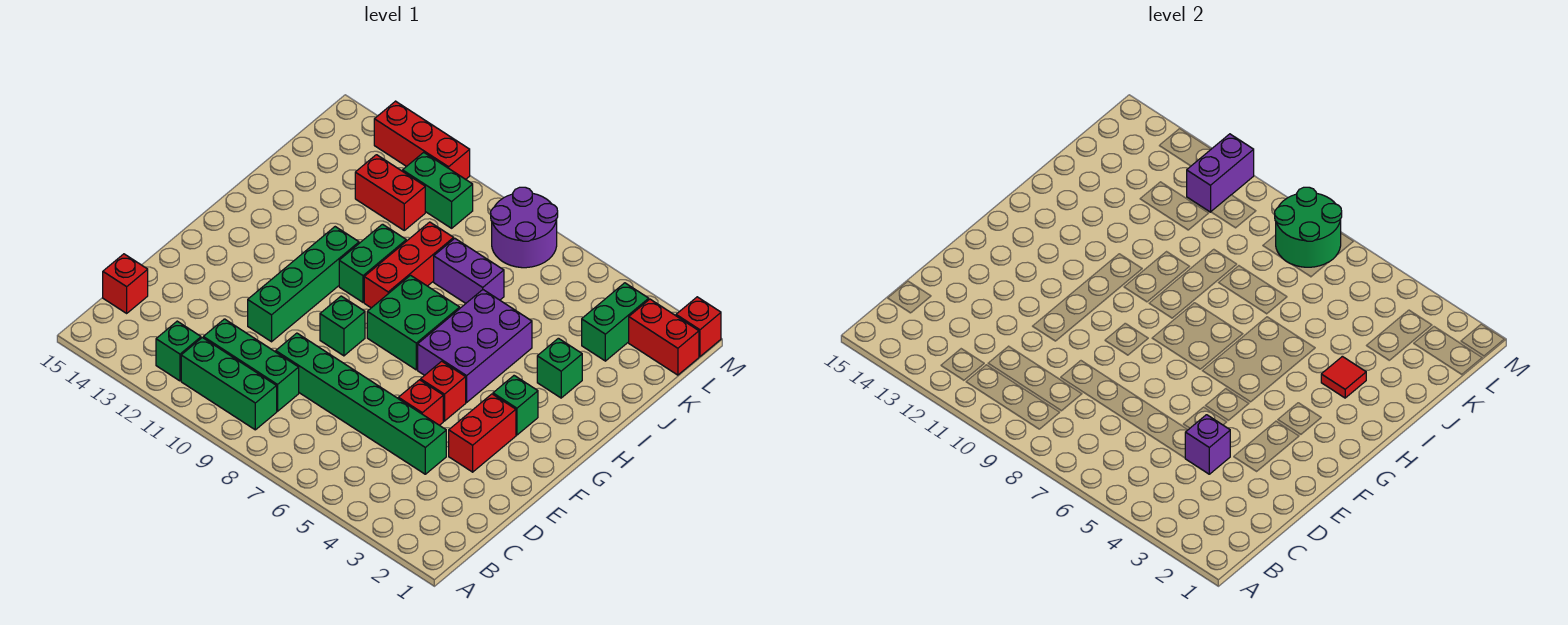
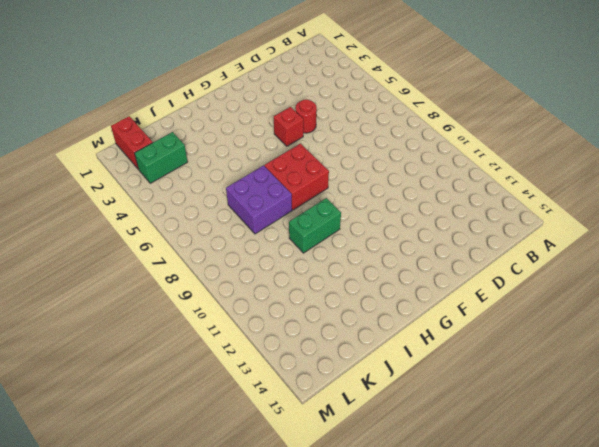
red round brick E5 level 1 -> red brick E5 level 1
red brick G7:H8 level 1 -> green brick G7:H8 level 1
purple brick I7:J8 level 1 -> purple brick J7:J8 level 1
none -> green brick B9:B11 level 1
none -> green brick B12 level 1
none -> green brick C9:C11 level 1

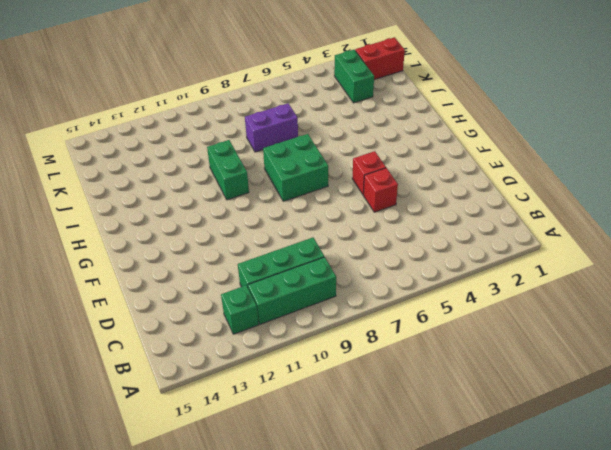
none -> red brick C15 level 1
none -> green brick D4:D9 level 1
none -> red brick E3:F3 level 1

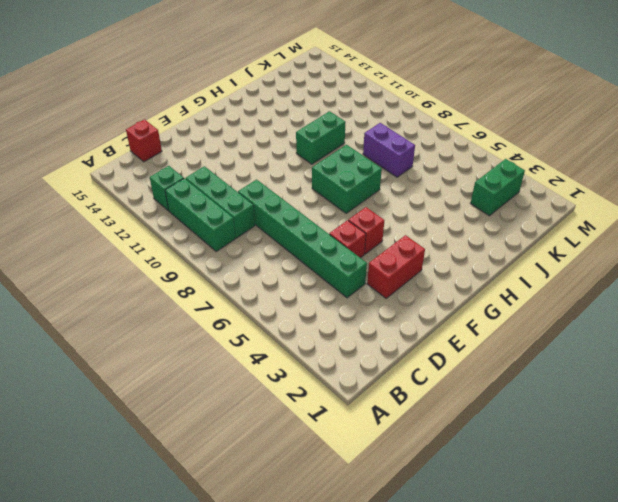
none -> green brick E11:H11 level 1
none -> green brick F9 level 1
none -> green brick G3 level 1

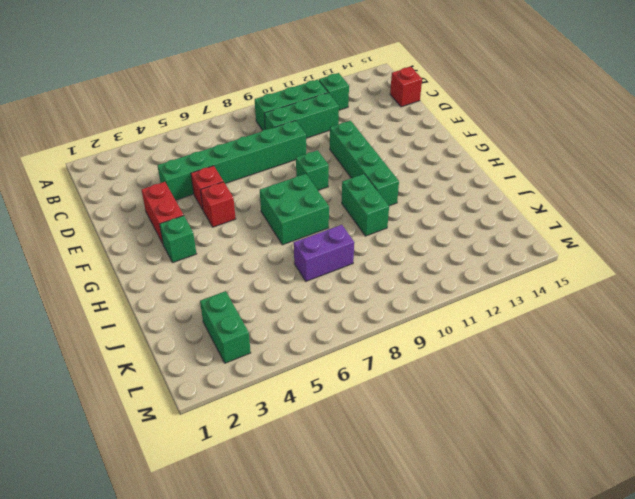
none -> purple brick G5:I6 level 1
none -> red brick H9:J9 level 1
none -> green brick I3 level 1

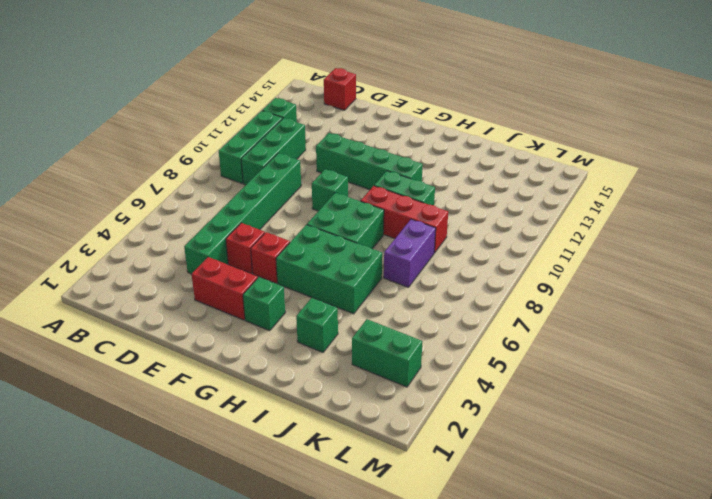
green brick G5:I6 level 1 -> purple brick G5:I6 level 1
none -> red brick K11:K12 level 1
none -> red brick L1:L2 level 1
none -> purple round brick L7:M8 level 1

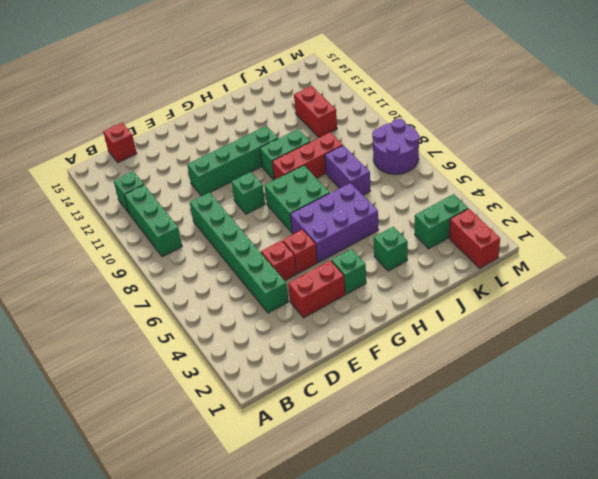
none -> green brick C9:C11 level 1
none -> green brick L10:L11 level 1
none -> red brick M1 level 1

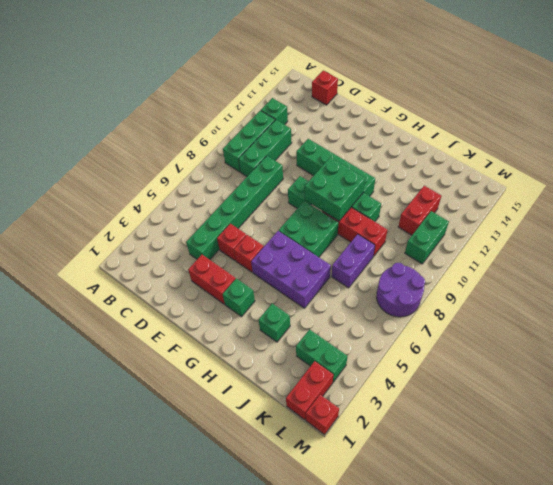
green brick G9:H10 level 2 -> none
none -> red brick M11:M13 level 1
none -> purple brick D4 level 2
none -> red tile I3 level 2

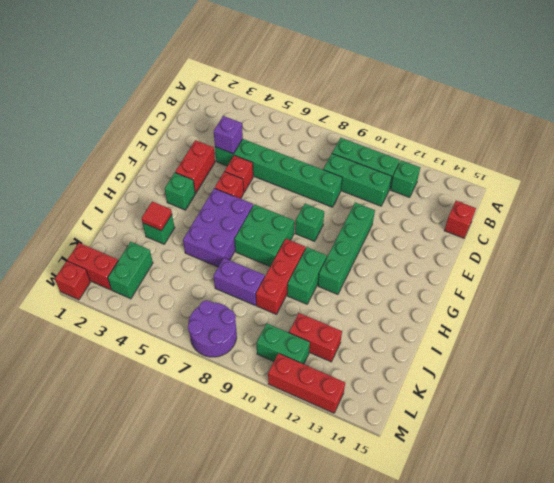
none -> green round brick L7:M8 level 2
none -> purple brick L11:M11 level 2

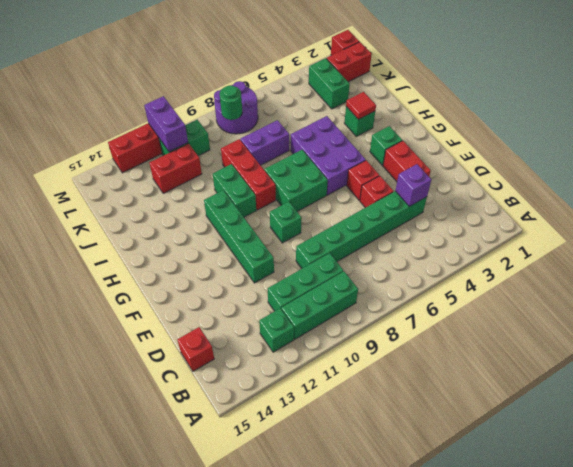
green round brick L8 level 2 -> green round brick L7:M8 level 2

